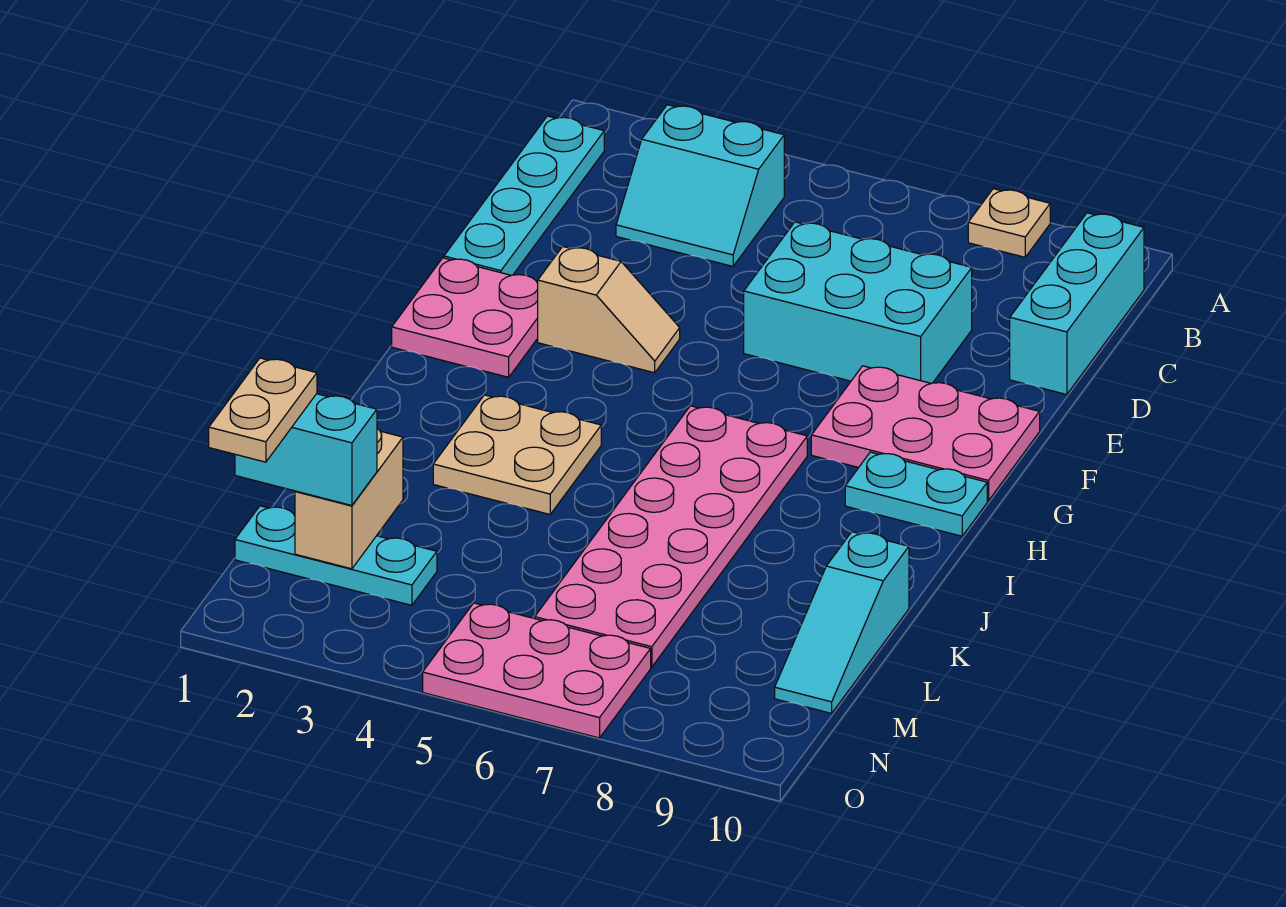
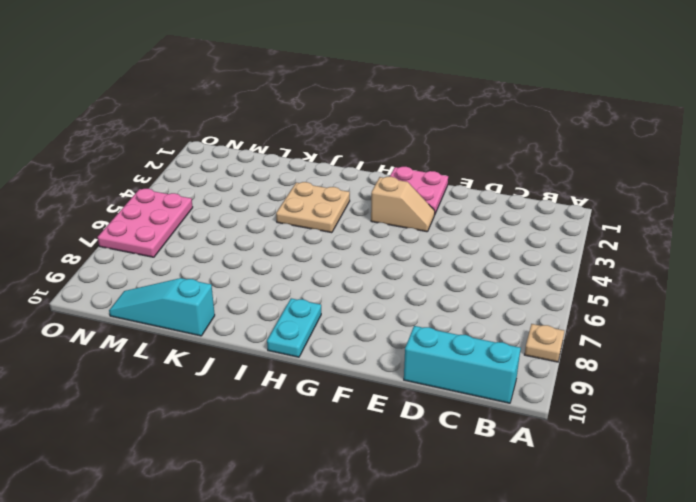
tan slope F3:G3 level 1 top G -> tan slope F3:F4 level 1 top 3
none -> cyan plate B1:E1 level 1
none -> cyan slope B3:C4 level 1 top B
none -> cyan brick D6:E8 level 1

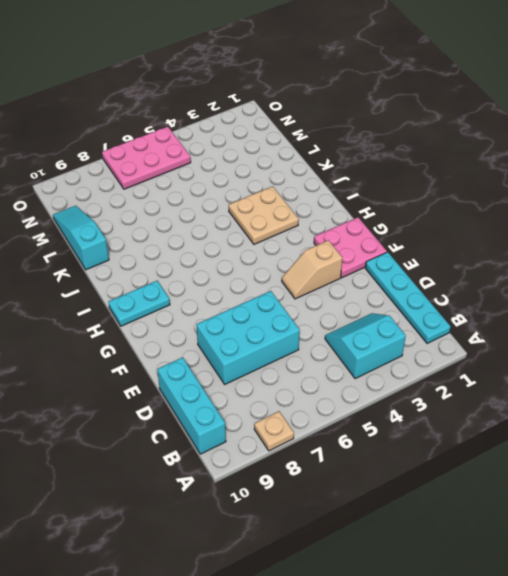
none -> pink plate F8:G10 level 1
none -> pink plate H6:M7 level 1
none -> cyan plate M1:M3 level 1

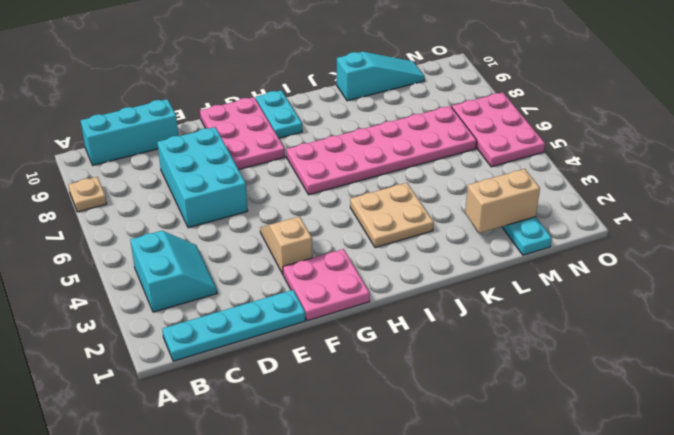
none -> cyan brick M1:M2 level 3
none -> tan plate M1:N1 level 4

